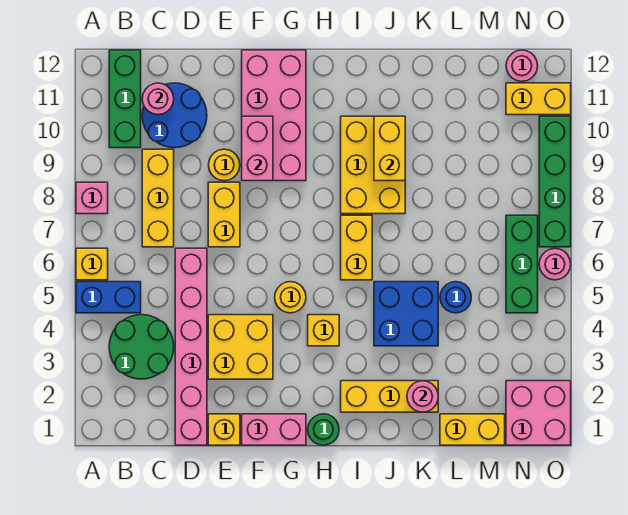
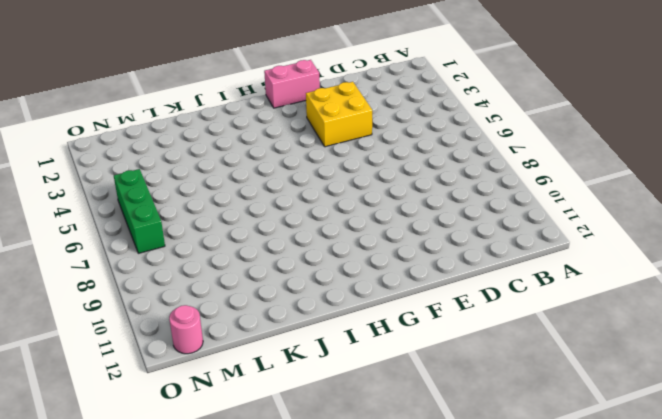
none -> blue brick A5:B5 level 1
none -> yellow brick A6 level 1
none -> pink brick A8 level 1
none -> green round brick B3:C4 level 1

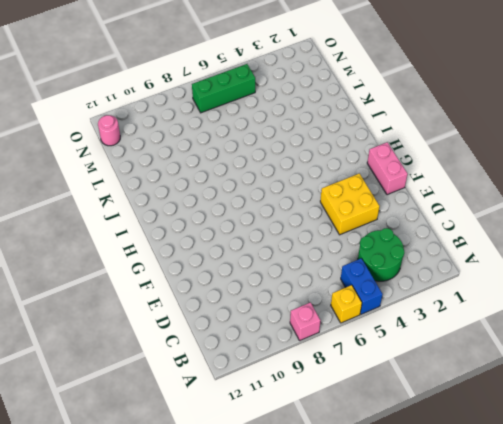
none -> green brick B10:B12 level 1
none -> yellow brick C7:C9 level 1
none -> blue round brick C10:D11 level 1
none -> pink brick D1:D6 level 1

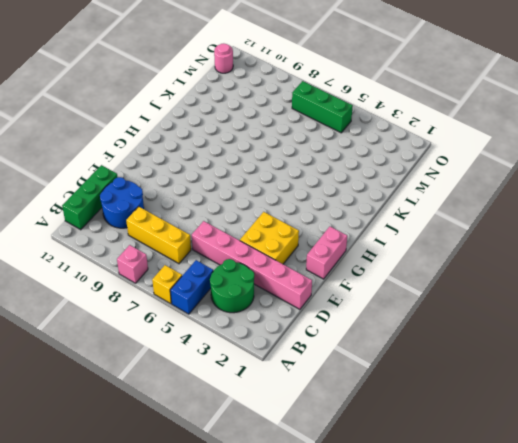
green brick B12:D12 level 1 -> green brick B10:B12 level 1
none -> yellow brick E1 level 1
none -> yellow brick E7:E8 level 1
none -> yellow round brick E9 level 1
none -> pink brick F9:G12 level 1

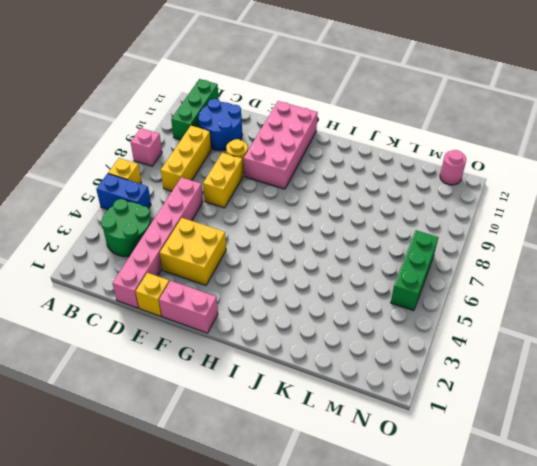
none -> yellow round brick G5 level 1
none -> green round brick H1 level 1
none -> yellow brick H4 level 1
none -> yellow brick I2:K2 level 1

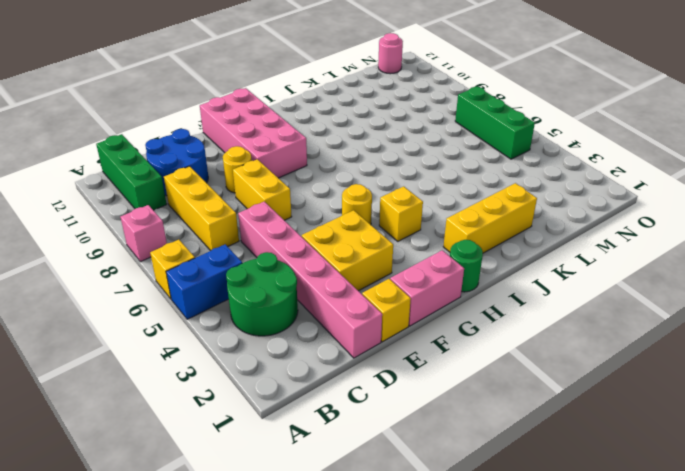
none -> yellow brick I6:I7 level 1
none -> yellow brick I8:J10 level 1
none -> blue brick J4:K5 level 1
none -> yellow brick L1:M1 level 1

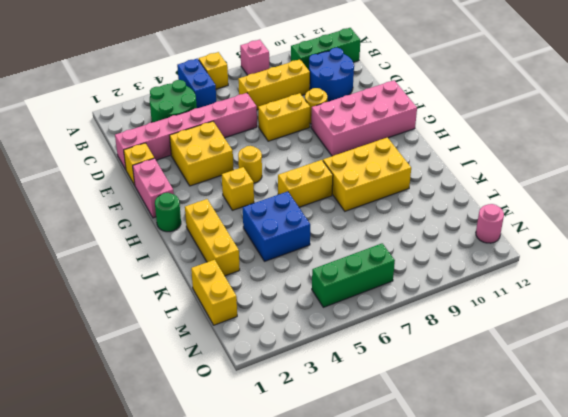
none -> blue round brick L5 level 1
none -> pink brick N1:O2 level 1
none -> yellow brick N11:O11 level 1
none -> pink round brick O6 level 1

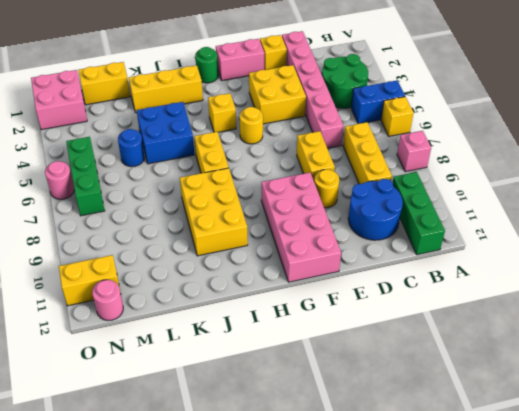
none -> green brick O7:O10 level 1
none -> pink round brick C11 level 2
none -> pink brick F9:F10 level 2
none -> yellow brick J9:J10 level 2

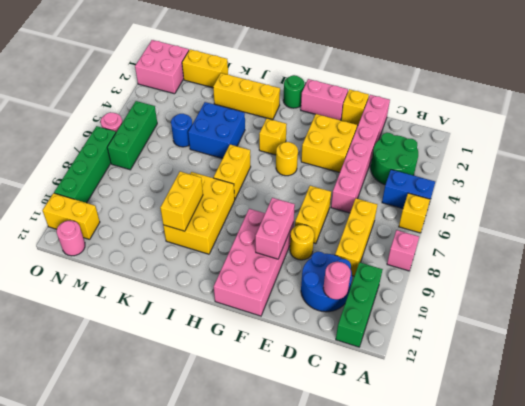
none -> pink round brick K2 level 2

